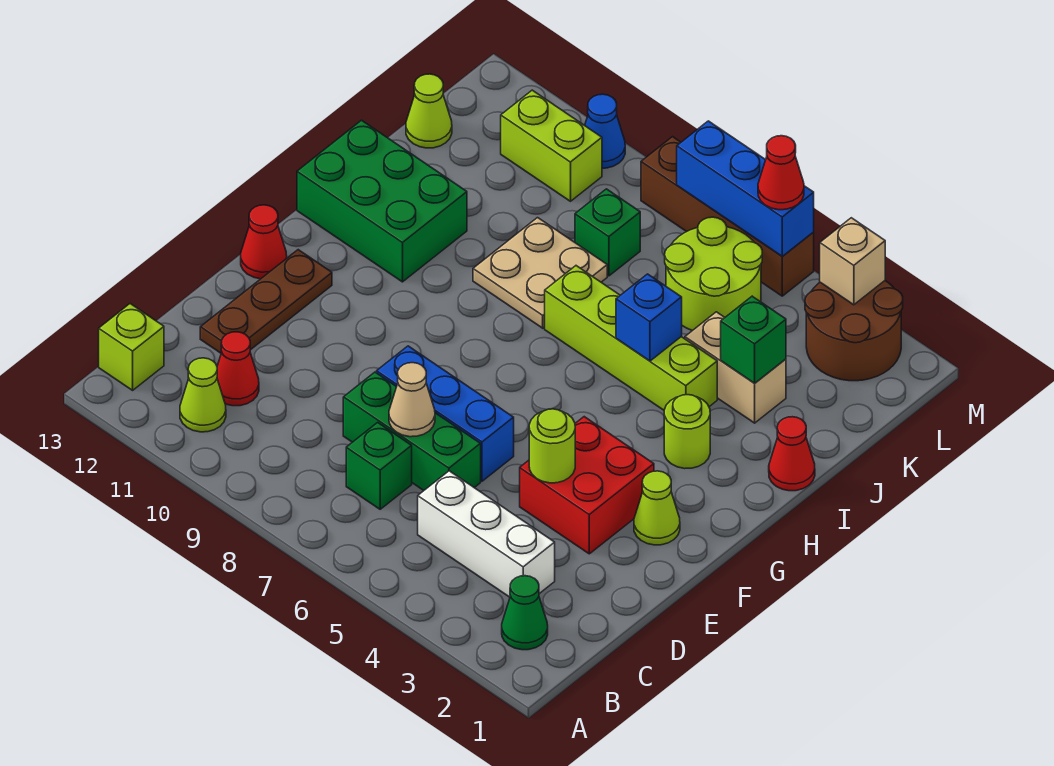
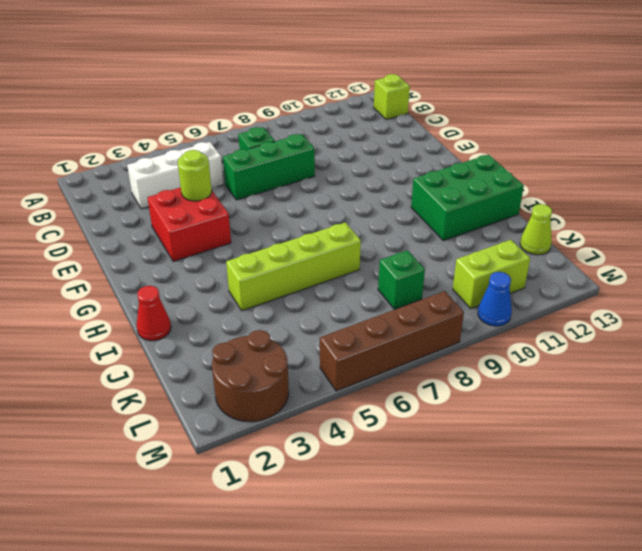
none -> green cone B2 level 1
none -> lime cone B11 level 1
none -> red cone C11 level 1
none -> brown plate D12:F12 level 1

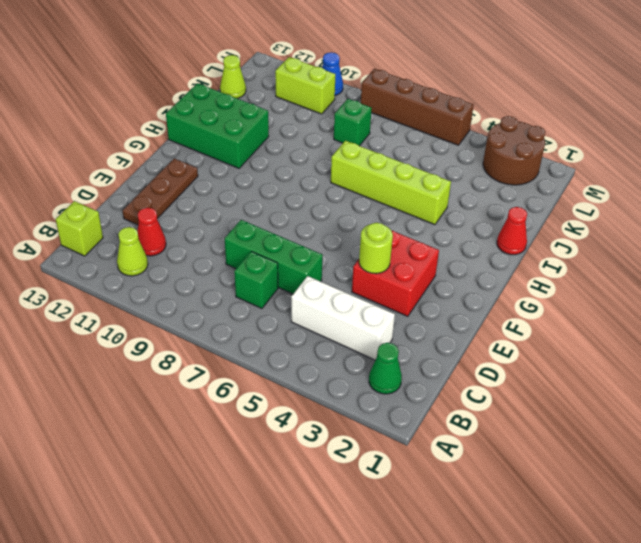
none -> blue brick E6:E8 level 1
none -> lime cone F2 level 1
none -> red cone F13 level 1
none -> lime round brick H3 level 1

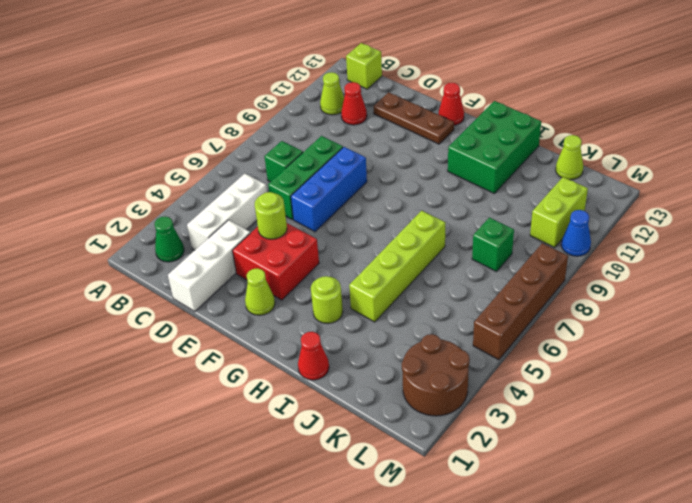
white brick D1:D3 level 1 -> none
none -> tan plate I8:J9 level 1
none -> tan brick J3:J4 level 1
none -> lime round brick K5:L6 level 1
none -> tan cone D7 level 2

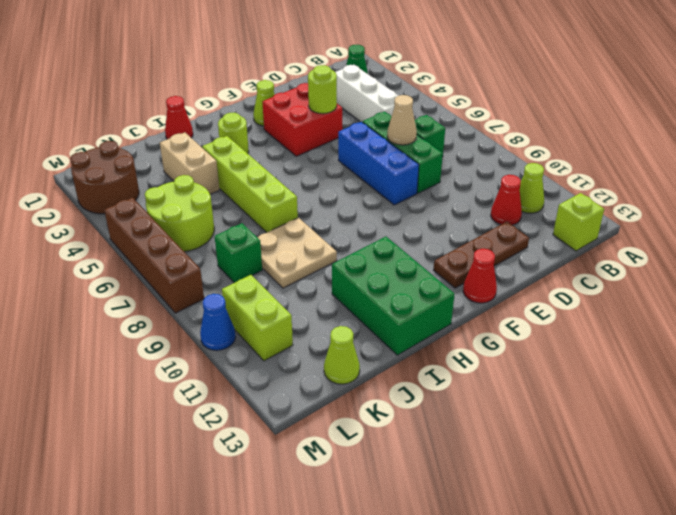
none -> blue brick I5 level 2
none -> green brick J3 level 2
none -> tan brick M3 level 2
none -> blue brick M5:M7 level 2

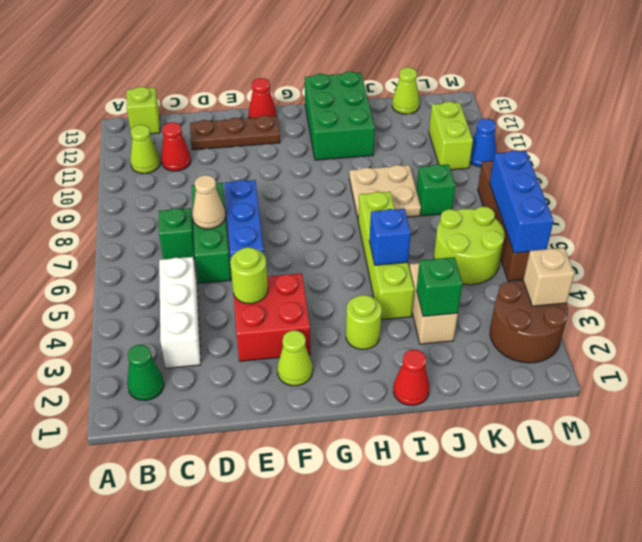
none -> red cone M5 level 3

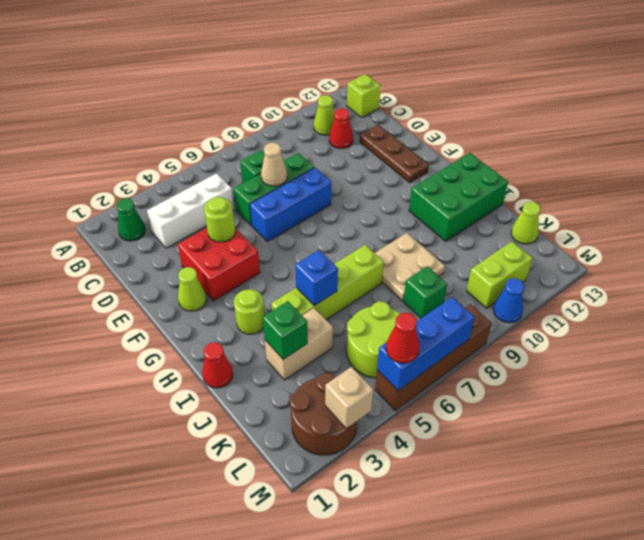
none -> red cone F13 level 1

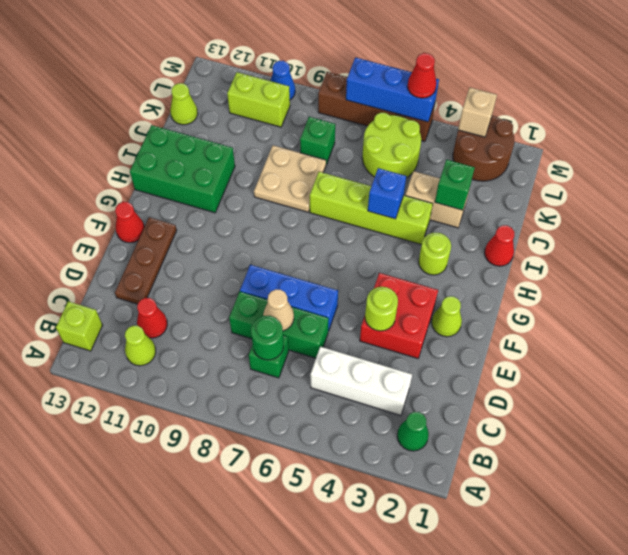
green round brick C7 level 2 -> none

